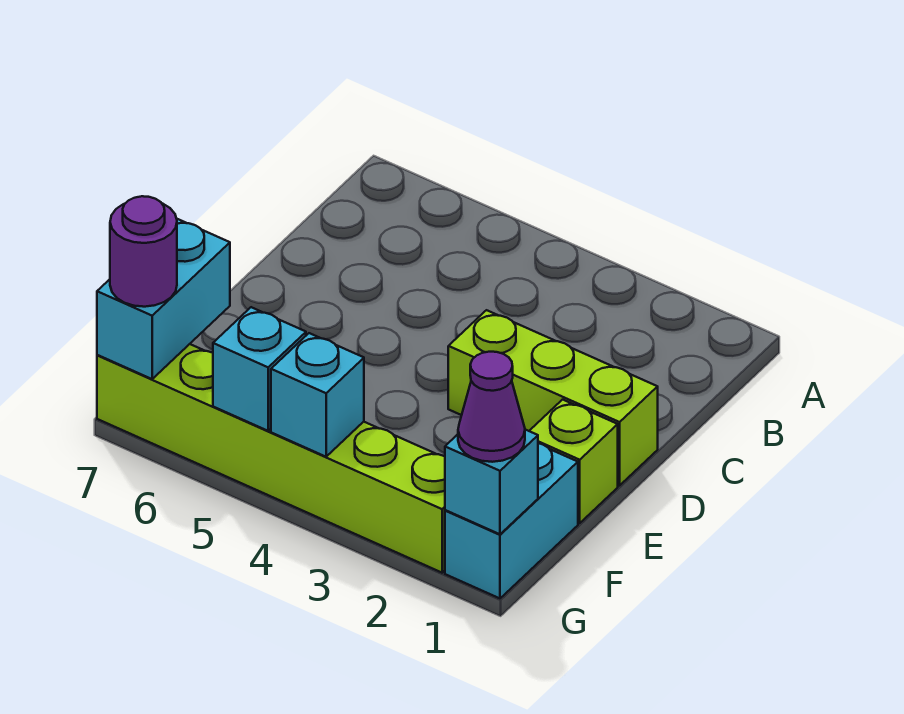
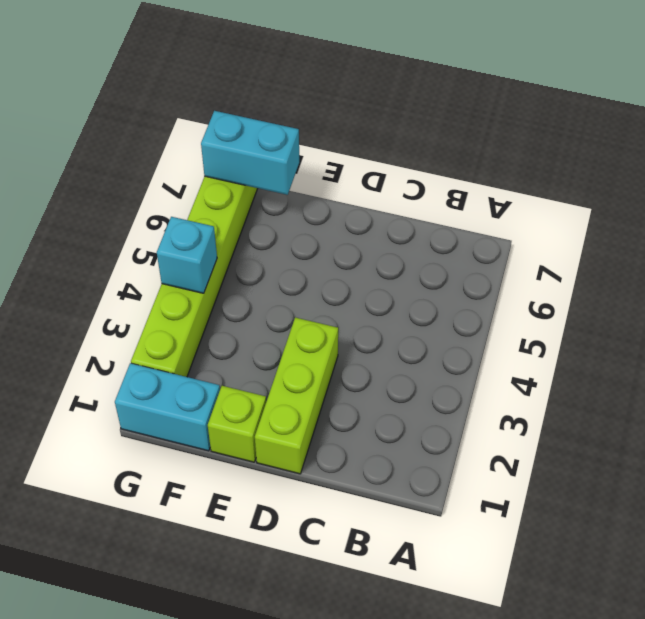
none -> cyan brick G1 level 2
none -> cyan brick G5 level 2

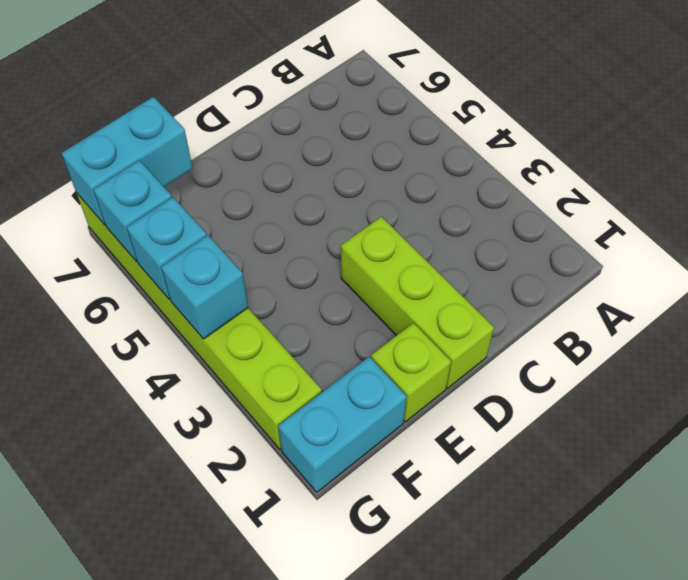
cyan brick G6 level 2 -> cyan brick G1 level 2
none -> purple cone G1 level 3
none -> purple round brick G7 level 3

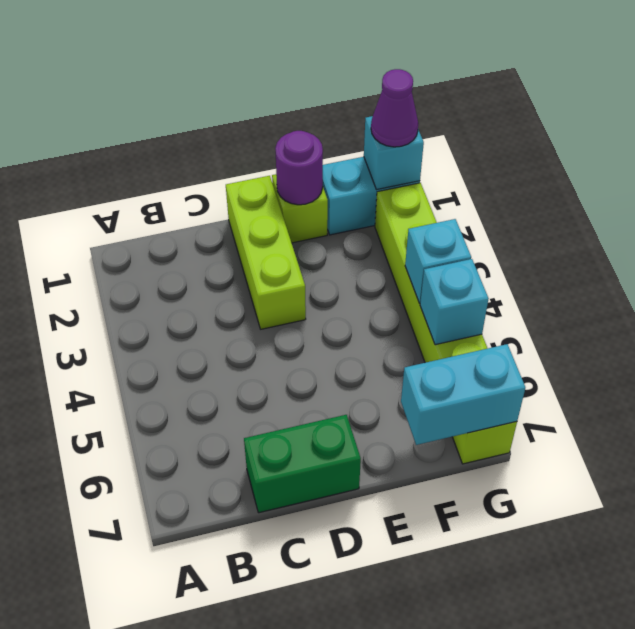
green brick C7:D7 level 1 -> none
purple round brick E1 level 2 -> purple round brick G7 level 3

